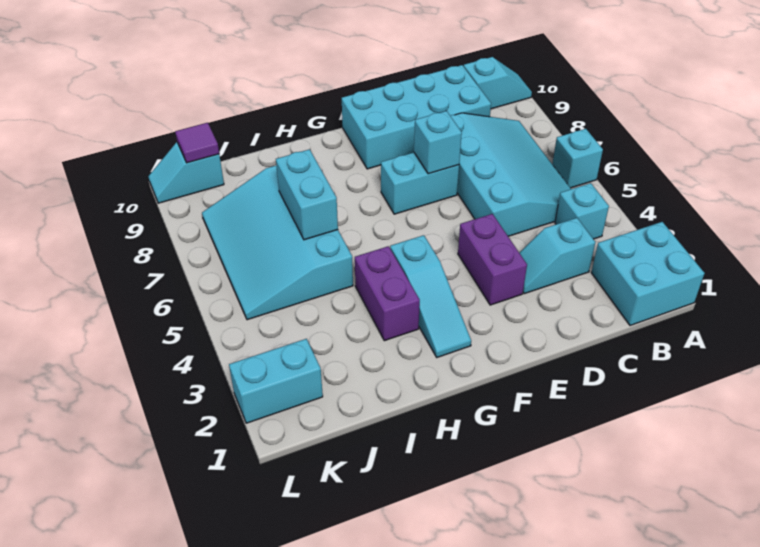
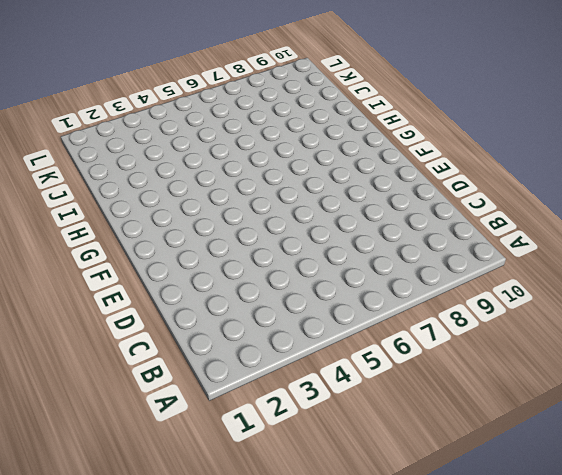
none -> cyan brick A1:B2 level 1
none -> cyan brick A6 level 1
none -> cyan slope A10:B10 level 1 top B

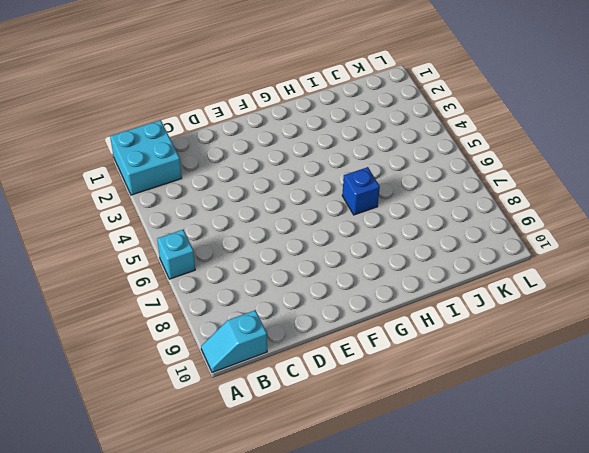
blue brick H6 level 1 -> none
none -> cyan brick B4 level 1
none -> cyan slope B5:D8 level 1 top D
none -> cyan slope C3:D3 level 1 top C

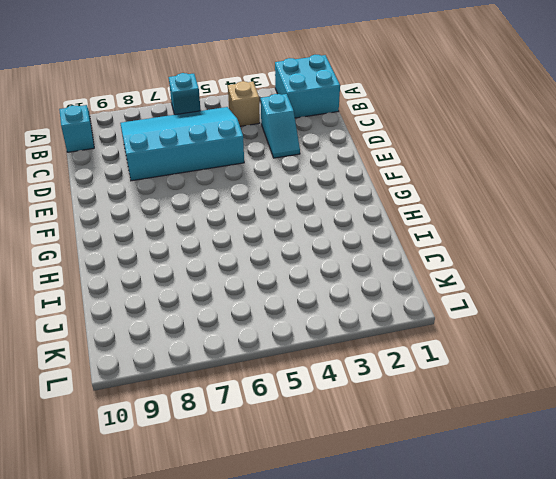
tan brick B4 level 1 -> cyan brick B4 level 1
none -> cyan brick C9:F10 level 1
none -> purple brick E3:E4 level 1
none -> cyan brick E7:F7 level 1

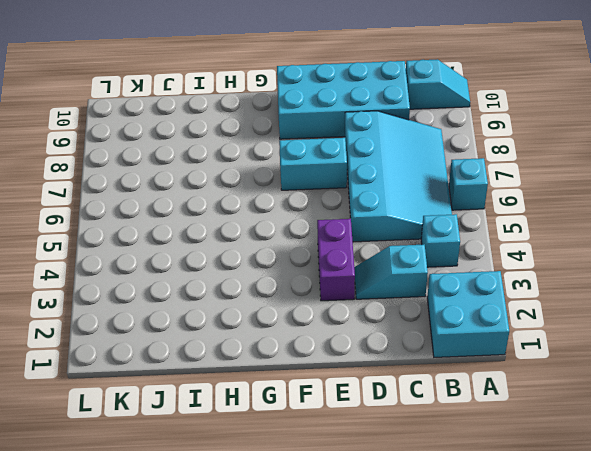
none -> cyan slope G2:G4 level 1 top 4
none -> purple brick H3:H4 level 1
none -> cyan slope I5:K8 level 1 top I

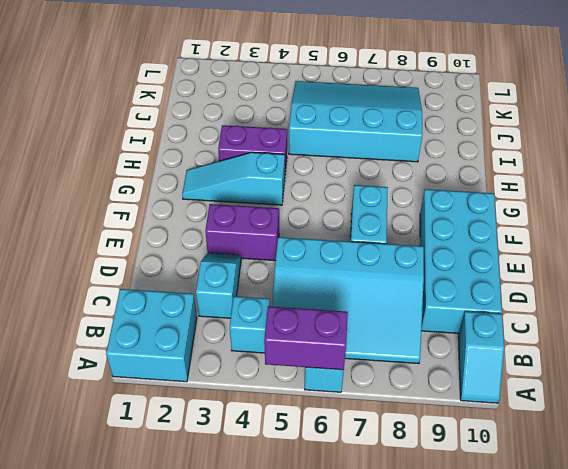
purple brick A5:A6 level 2 -> none
none -> cyan brick K2:L2 level 1
none -> cyan slope K10:L10 level 1 top K
none -> cyan brick E7 level 2

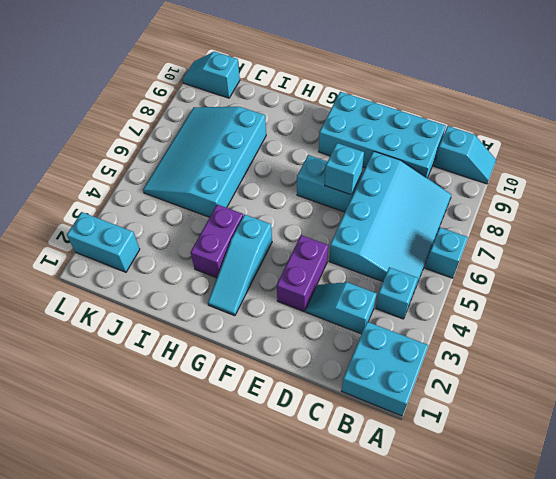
none -> cyan brick I6:I7 level 2
none -> purple tile K10 level 2

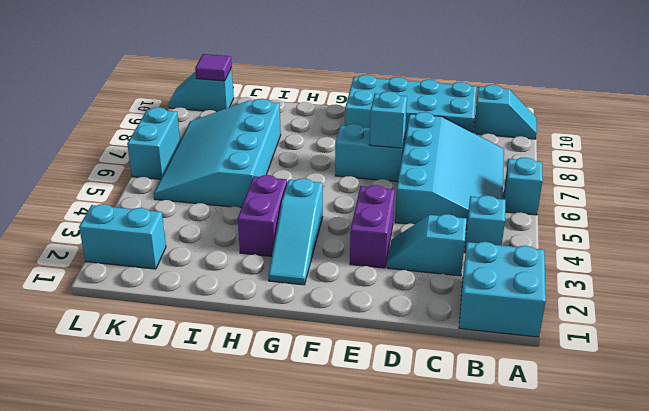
cyan brick L6:L7 level 1 -> cyan brick I6:I7 level 2

